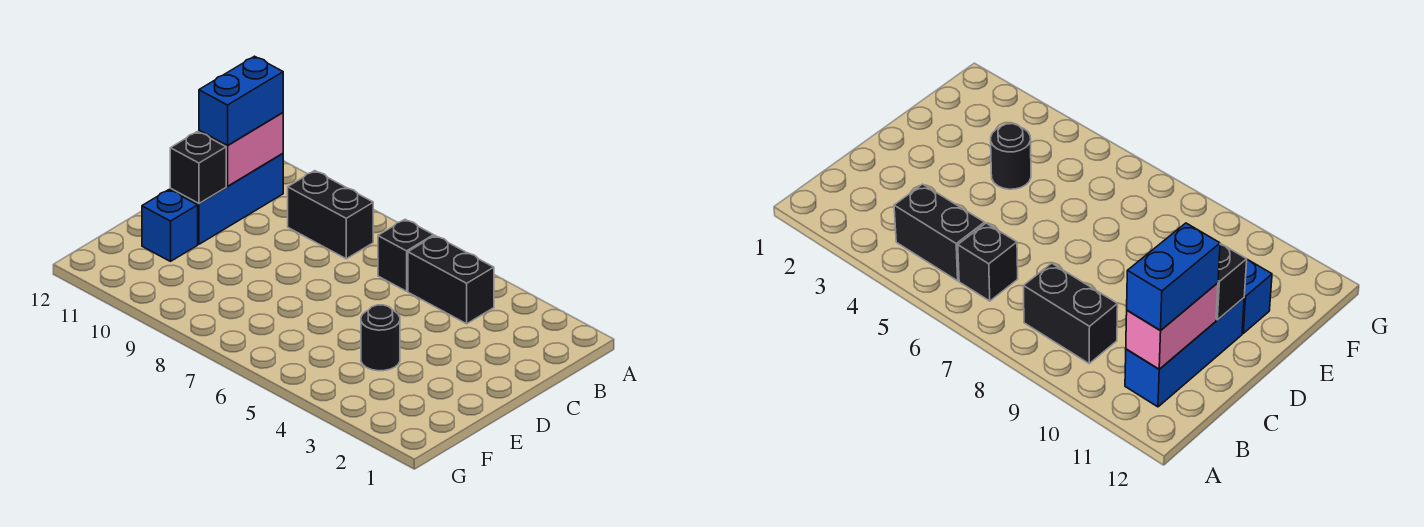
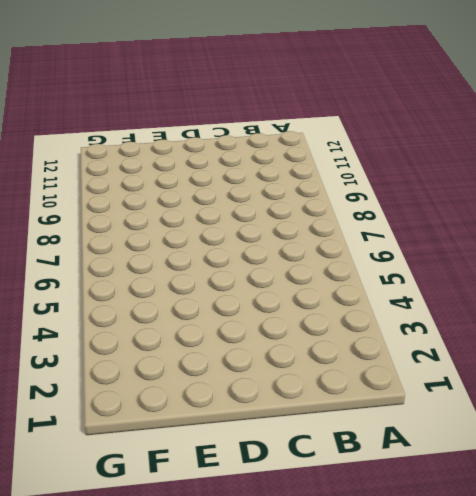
none -> black brick B4:B5 level 1
none -> black brick B6 level 1

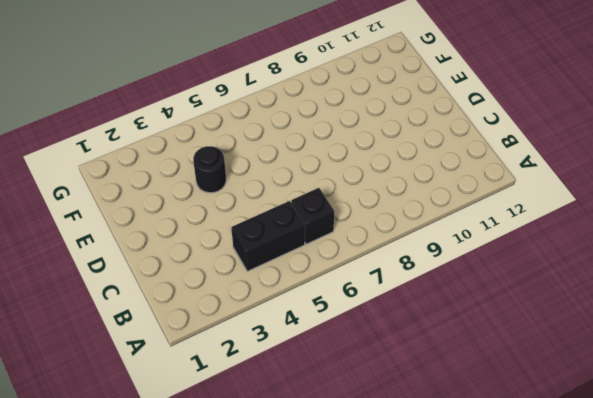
none -> black brick B8:B9 level 1
none -> blue brick B11:D11 level 1

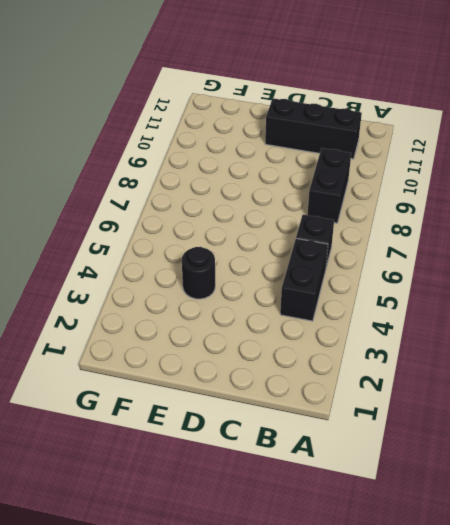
black brick B11:D11 level 1 -> blue brick B11:D11 level 1
none -> blue brick E11 level 1
none -> pink brick B11:C11 level 2

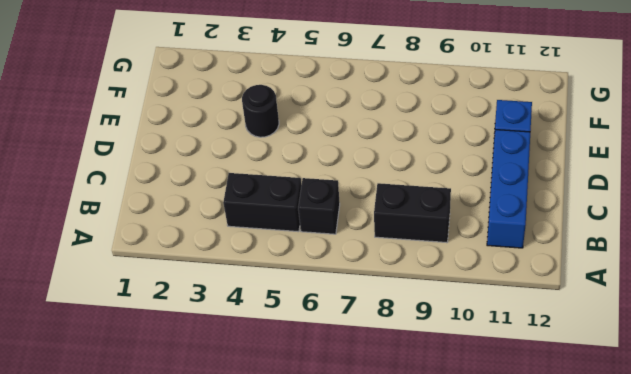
none -> pink brick B11:C11 level 2
none -> black brick D11 level 2

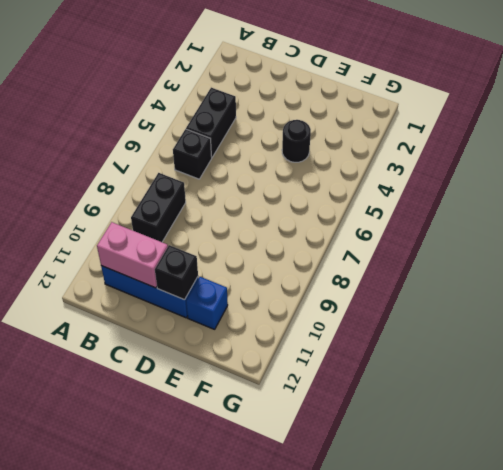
none -> blue brick B11:C11 level 3

